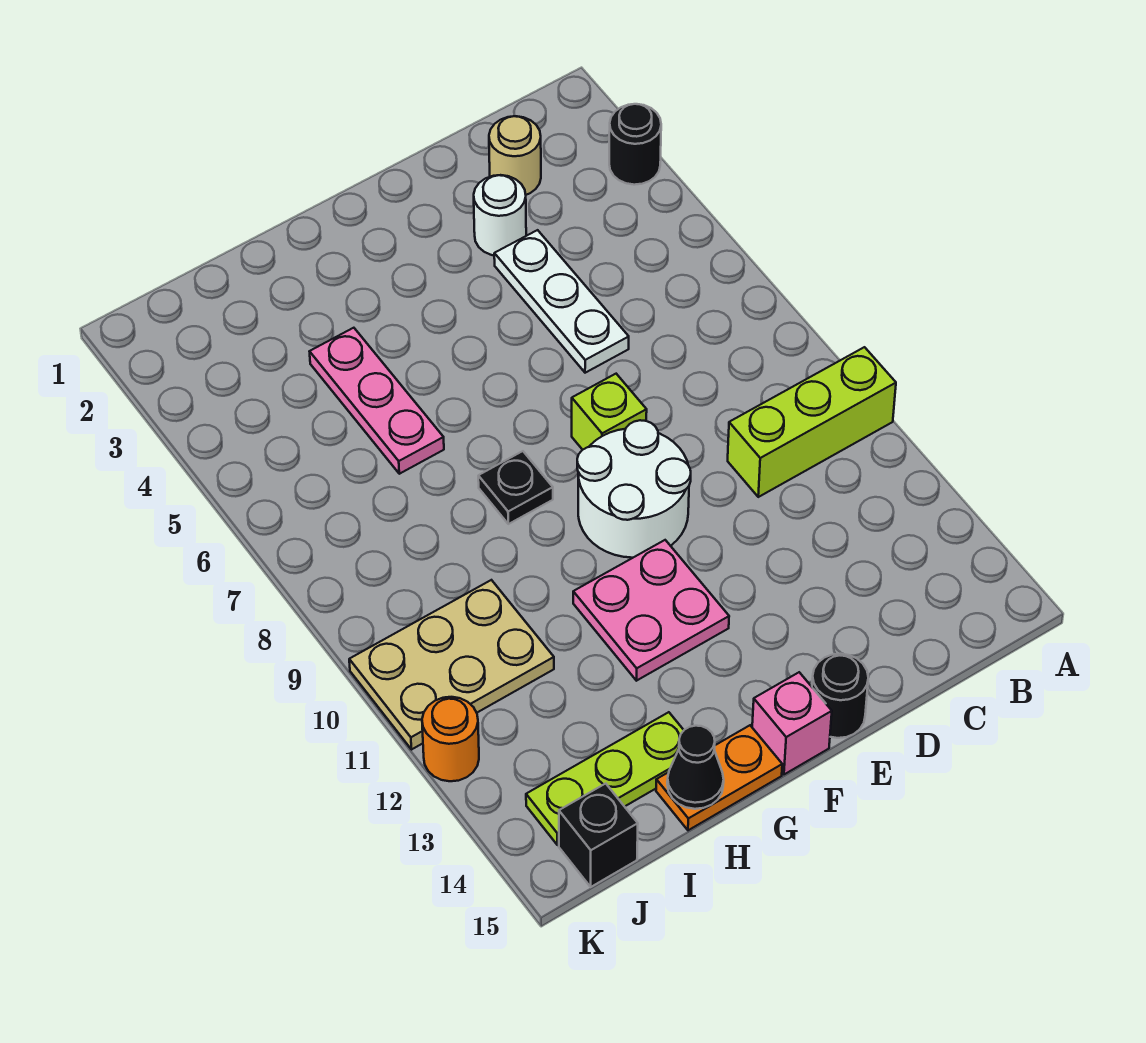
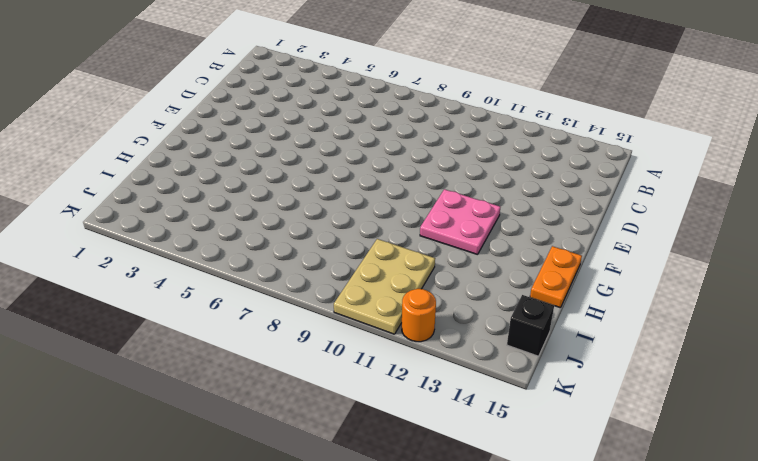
none -> black round brick A3 level 1
none -> lime brick A10:C10 level 1
none -> tan round brick C2 level 1

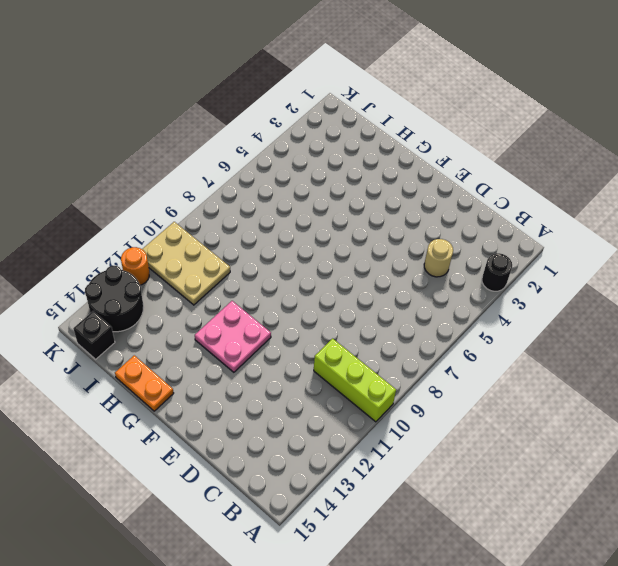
tan round brick C4 level 1 -> tan round brick C2 level 1
black round brick J13:K14 level 1 -> lime plate H14:J14 level 1
none -> white round brick D3 level 1
none -> white plate D4:D6 level 1
none -> lime brick E8 level 1

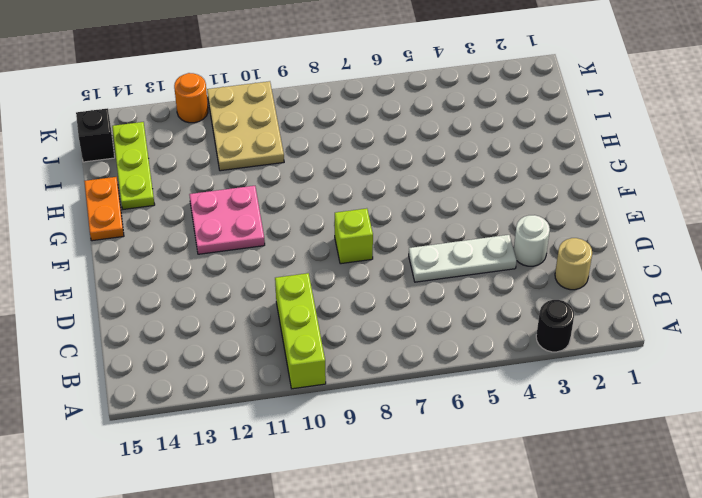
none -> white round brick E9:F10 level 1
none -> black round brick E15 level 1
none -> pink brick F15 level 1

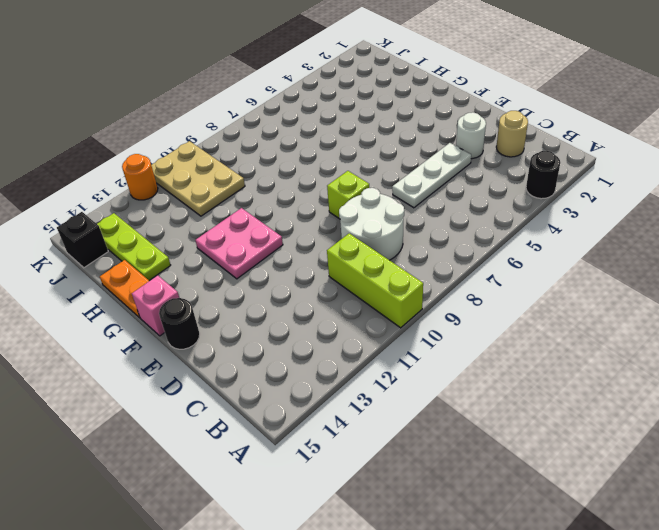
white round brick C8:D9 level 1 -> white round brick E9:F10 level 1
none -> black plate G8 level 1
none -> pink plate H4:H6 level 1
none -> black cone H15 level 2

